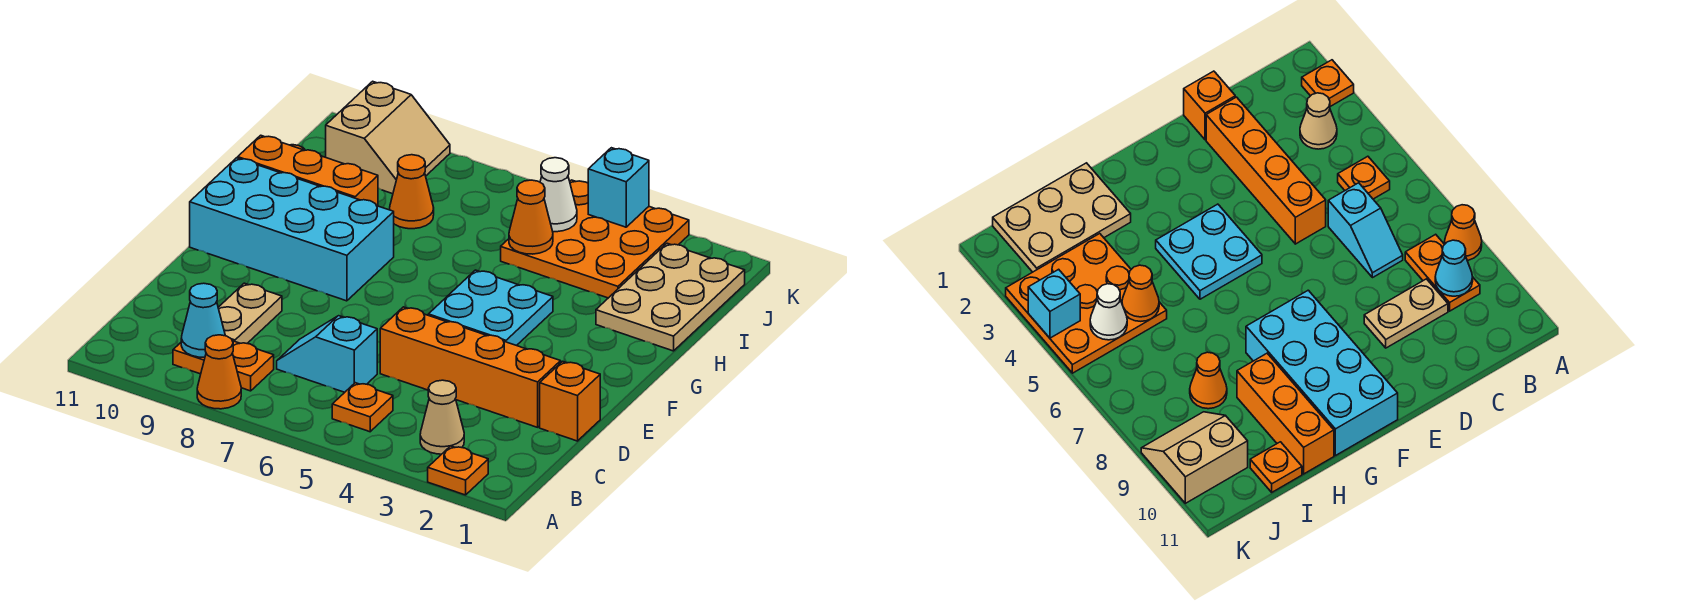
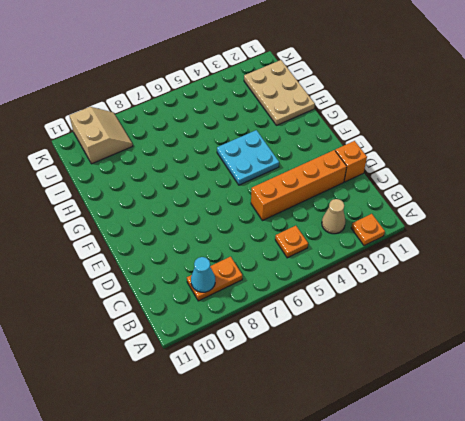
none -> orange cone A8 level 1
none -> cyan slope C6:C7 level 1 top 6
none -> tan plate C9:D9 level 1

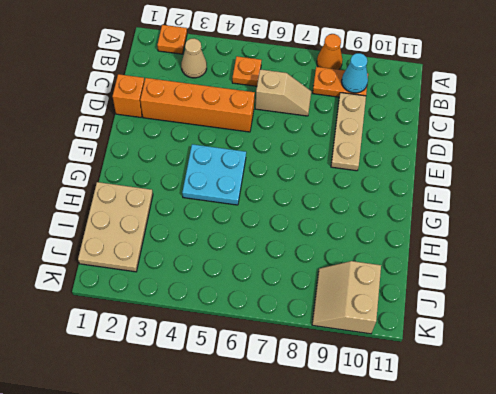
tan slope C6:C7 level 1 top 6 -> cyan slope C6:C7 level 1 top 6
tan plate C9:E9 level 1 -> tan plate C9:D9 level 1
none -> cyan brick F8:G11 level 1
none -> orange brick H9:H11 level 1
none -> orange plate I3:K5 level 1

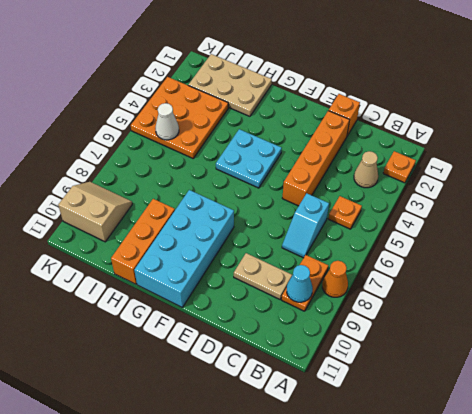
none -> orange cone I8 level 1
none -> orange plate I11 level 1
none -> orange cone I5 level 2

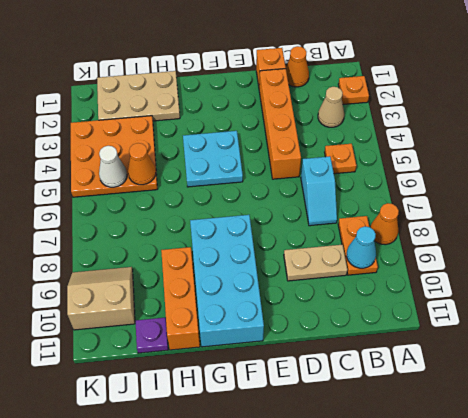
orange cone C1 level 1 -> orange cone I8 level 1
purple plate I11 level 1 -> orange plate I11 level 1
none -> cyan brick K4 level 2

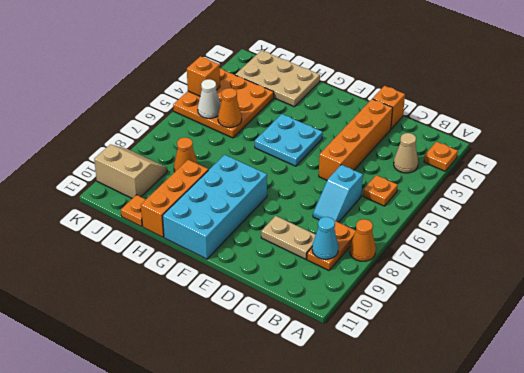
orange brick K4 level 2 -> cyan brick K4 level 2

